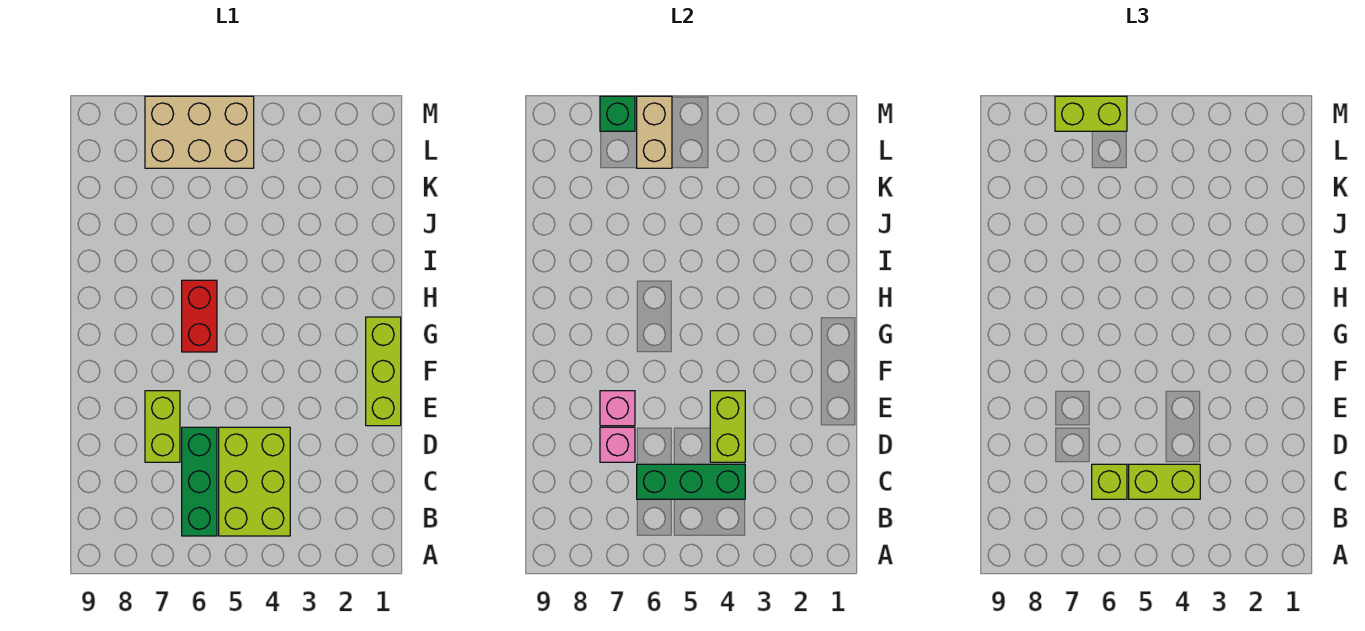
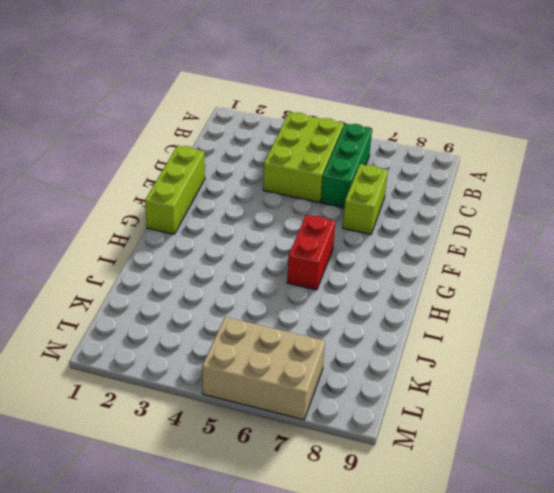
none -> green brick C4:C6 level 2
none -> lime brick D4:E4 level 2
none -> pink brick D7 level 2

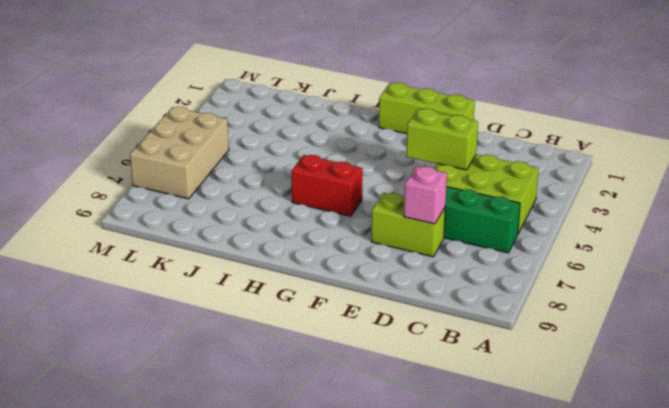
none -> green brick C4:C6 level 2
none -> pink brick E7 level 2
none -> tan brick L6:M6 level 2

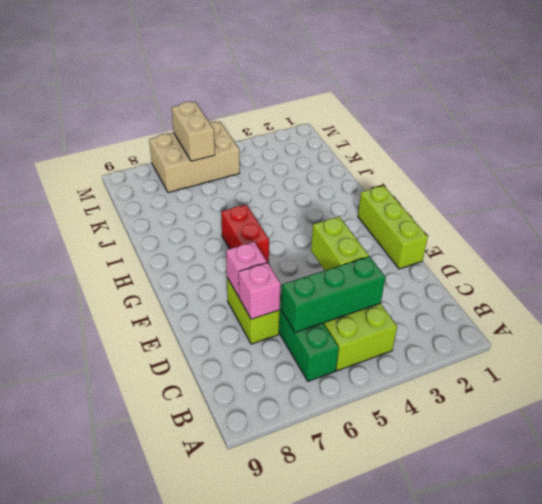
none -> green brick M7 level 2
none -> lime brick C4:C5 level 3
none -> lime brick C6 level 3

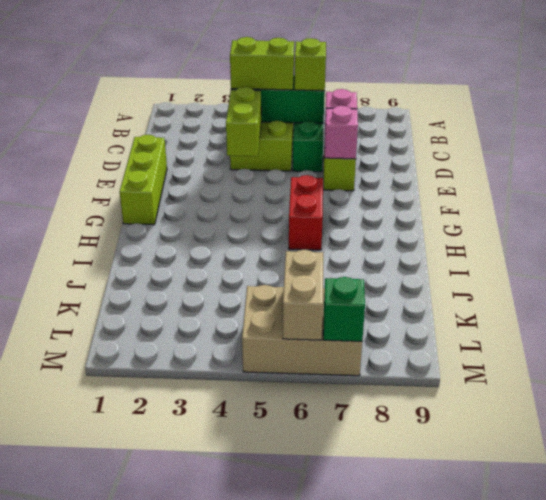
none -> lime brick M6:M7 level 3

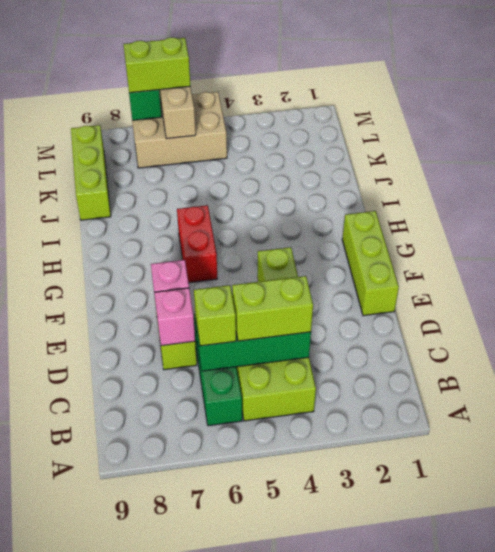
lime brick J9:L9 level 1 -> none

